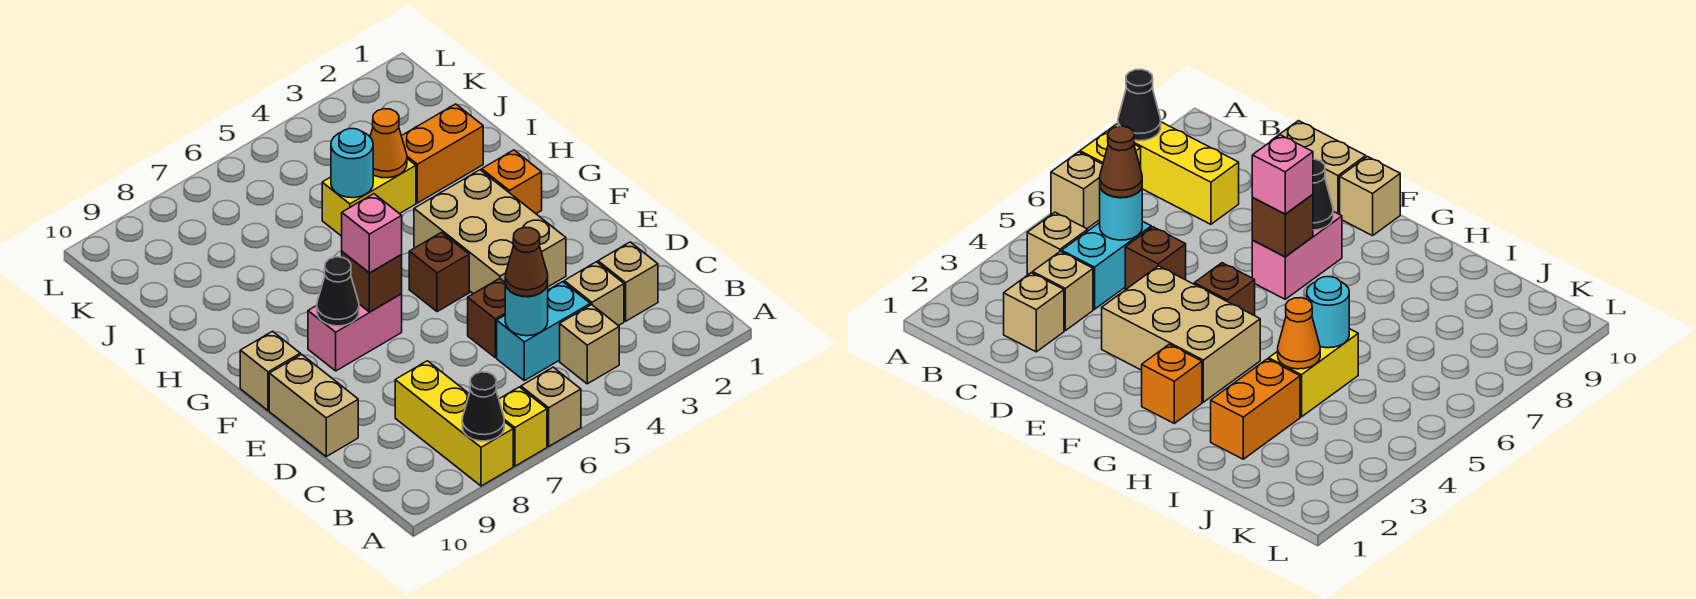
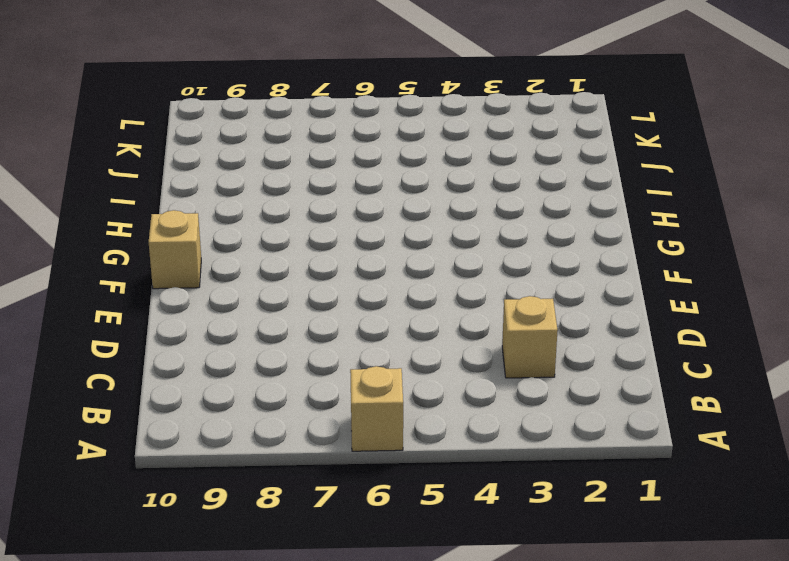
none -> yellow brick A7 level 1
none -> yellow brick A8:C8 level 1
none -> tan brick B4 level 1

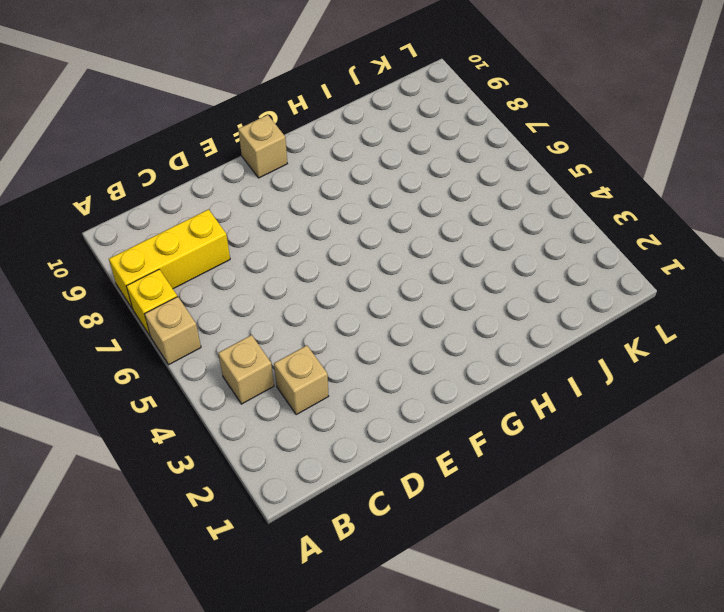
none -> tan brick C2 level 1
none -> cyan brick C4:C5 level 1
none -> brown brick D5 level 1

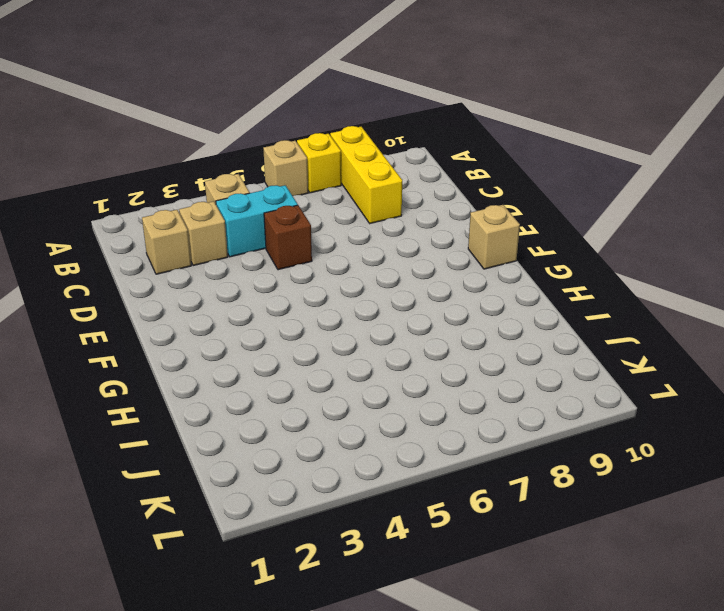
none -> tan brick D10:E10 level 1
none -> tan brick E3:G4 level 1
none -> brown brick F5 level 1

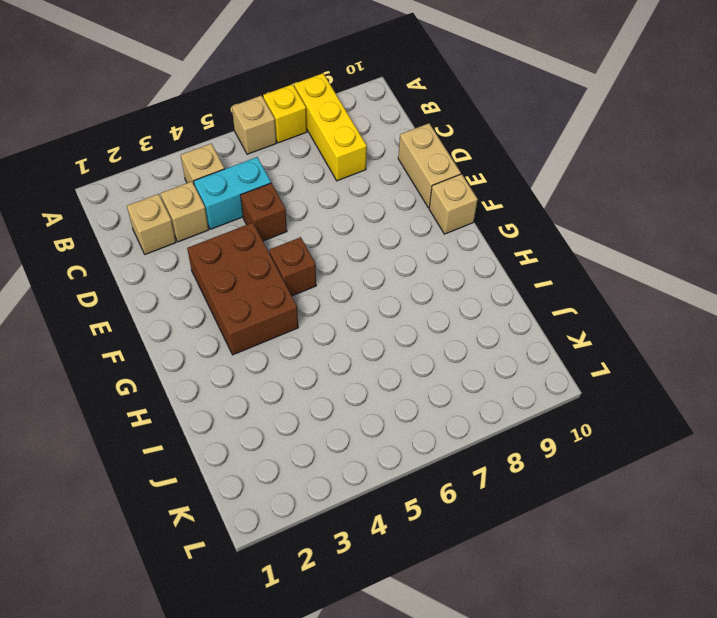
brown brick E3:G4 level 1 -> tan brick E3:G4 level 1
none -> pink brick F7:F8 level 1
none -> orange brick G2 level 1
none -> orange brick I2:I3 level 1

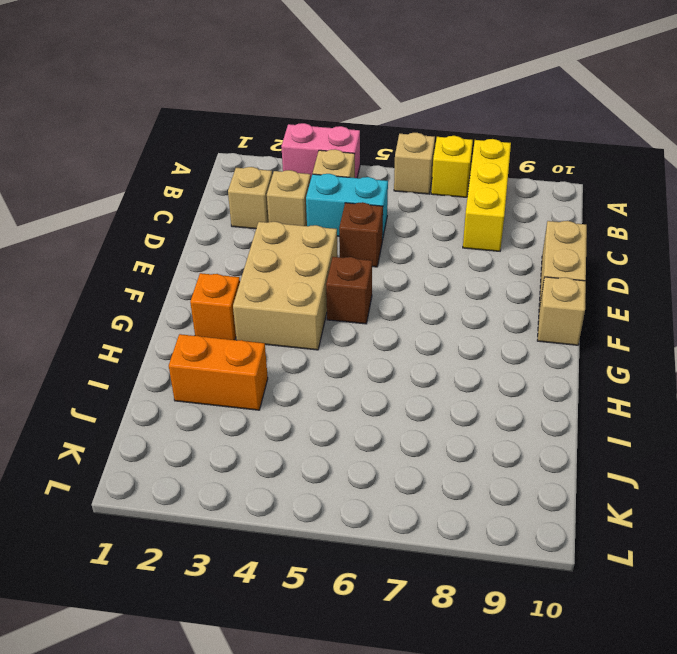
pink brick A3:A4 level 1 -> pink brick F7:F8 level 1
none -> yellow brick I4:I5 level 1
none -> black cone A8 level 2
none -> cyan round brick C5 level 2

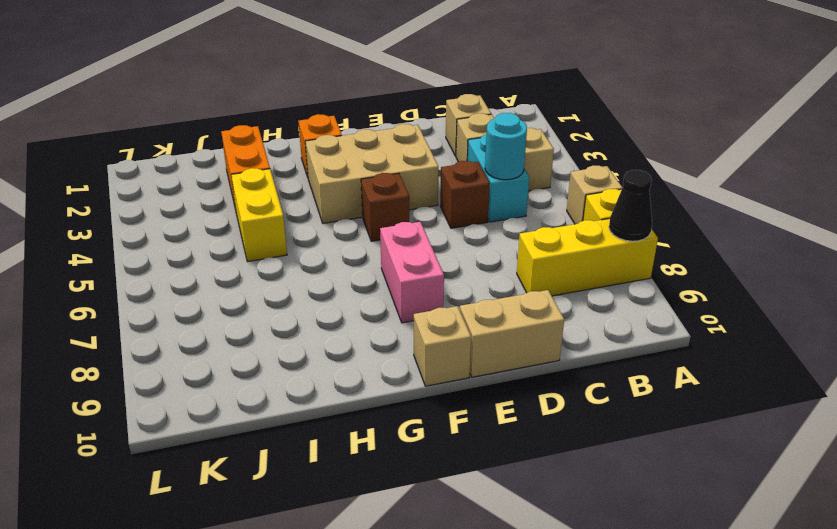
none -> brown brick F7 level 2
none -> black cone F8 level 2
none -> orange cone I4 level 2

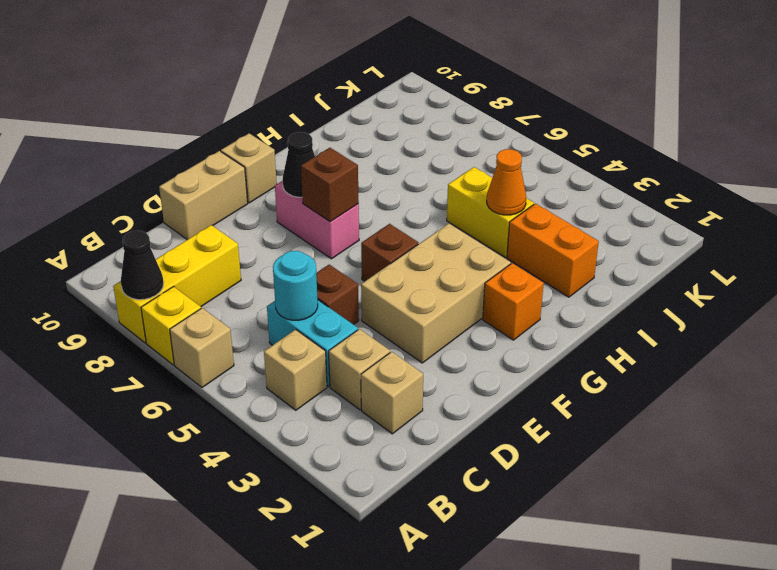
none -> cyan round brick I5 level 2
none -> brown cone C5 level 3
none -> pink brick F7 level 3

